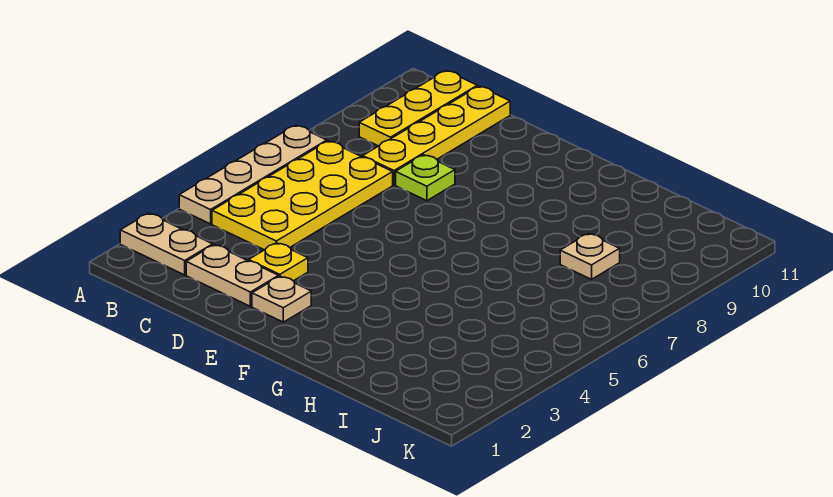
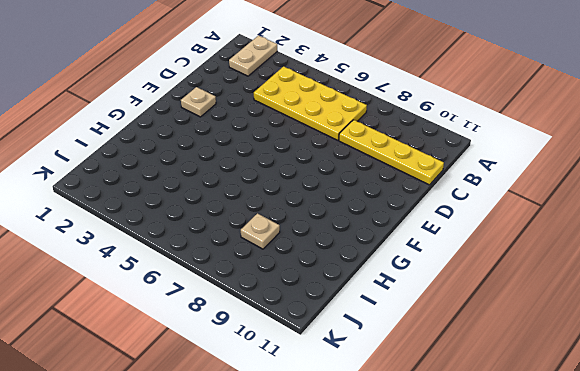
none -> tan plate A4:A7 level 1
none -> yellow plate B9:B11 level 1

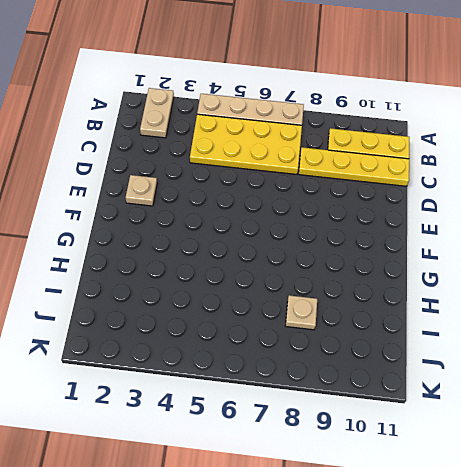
none -> tan plate C2:D2 level 1
none -> yellow plate D3 level 1

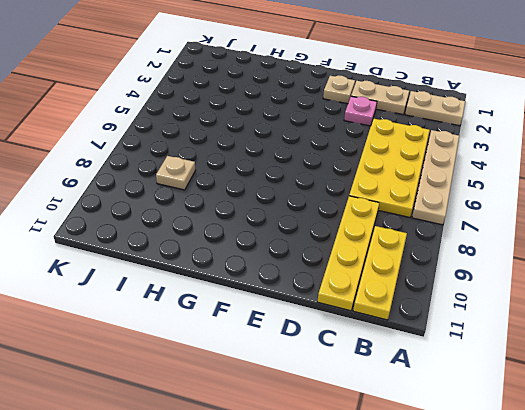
pink plate D3 level 1 -> yellow plate D3 level 1
none -> lime plate D8 level 1

